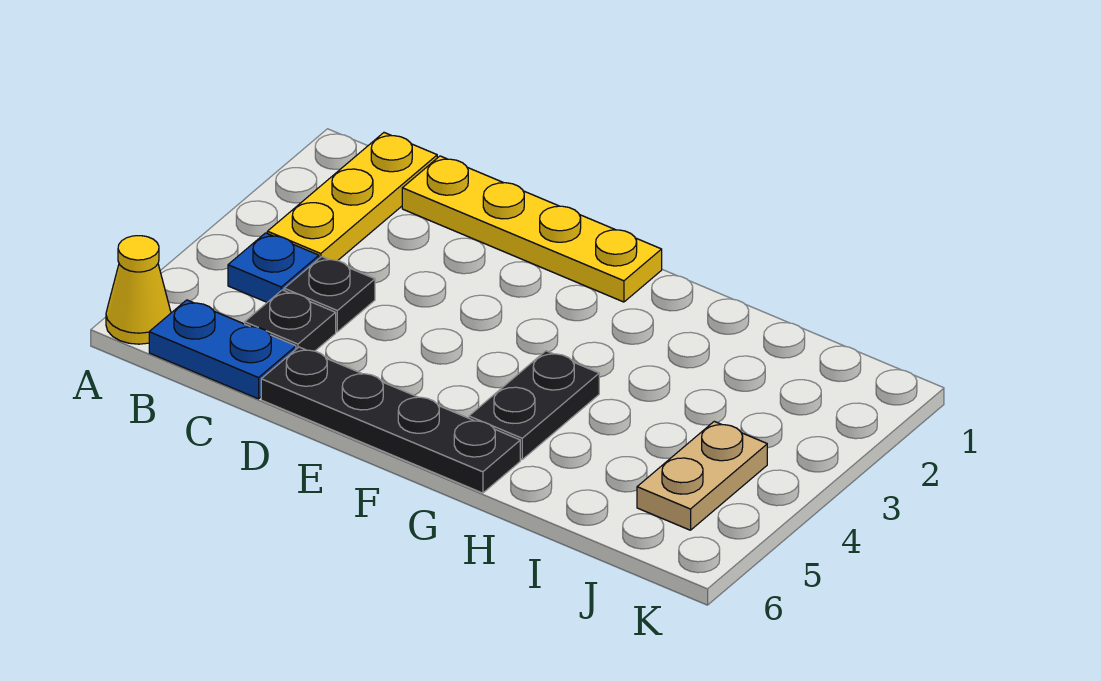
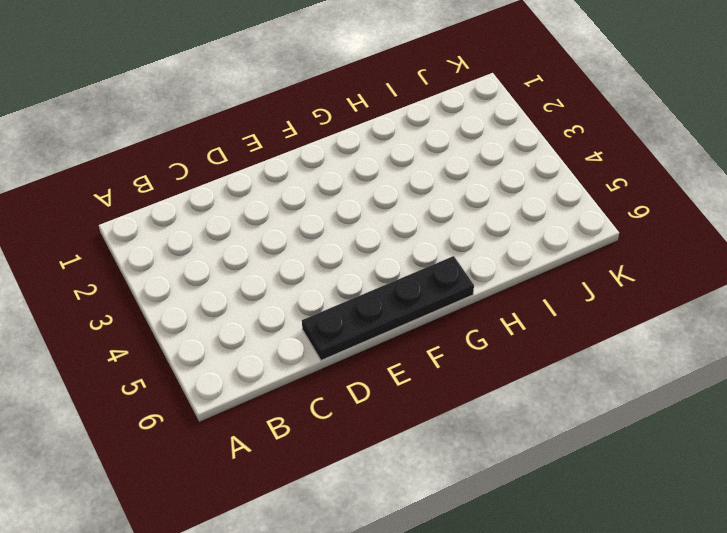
none -> yellow cone A6 level 1
none -> yellow plate B1:B3 level 1

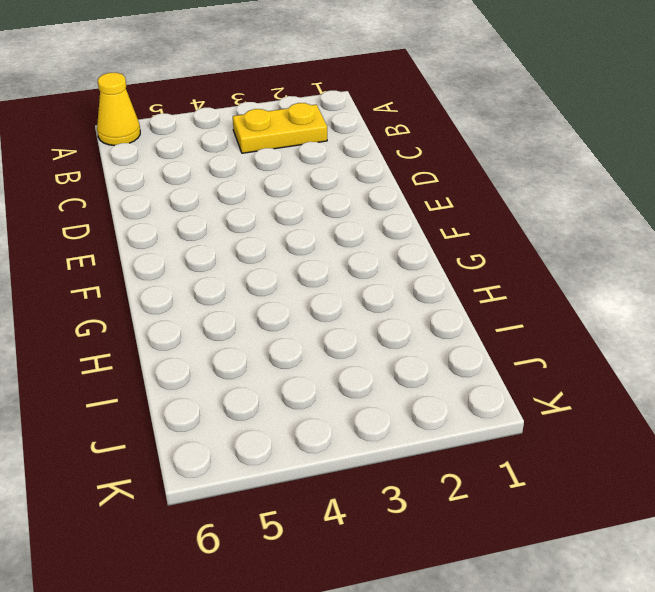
yellow plate B2:B3 level 1 -> yellow plate B1:B3 level 1
none -> blue plate B4 level 1
none -> blue plate B6:C6 level 1

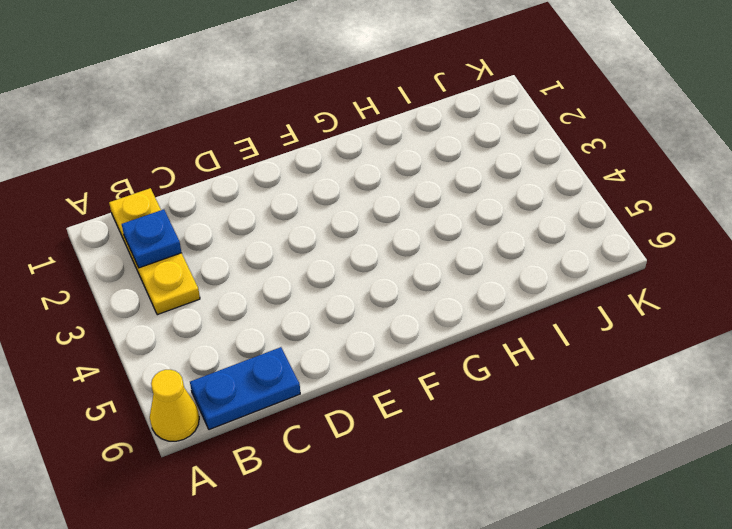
blue plate B2 level 2 -> blue plate B4 level 1
none -> yellow plate C1:F1 level 1
none -> black plate C4 level 1

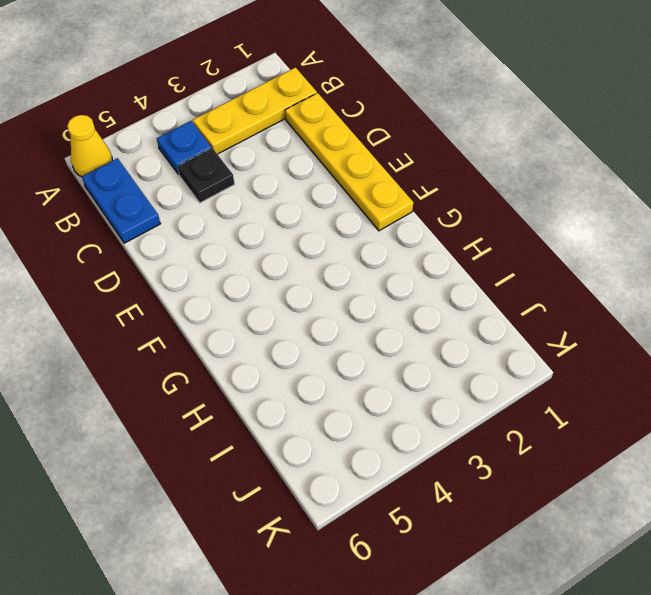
none -> black plate C5 level 1
none -> black plate D6:G6 level 1

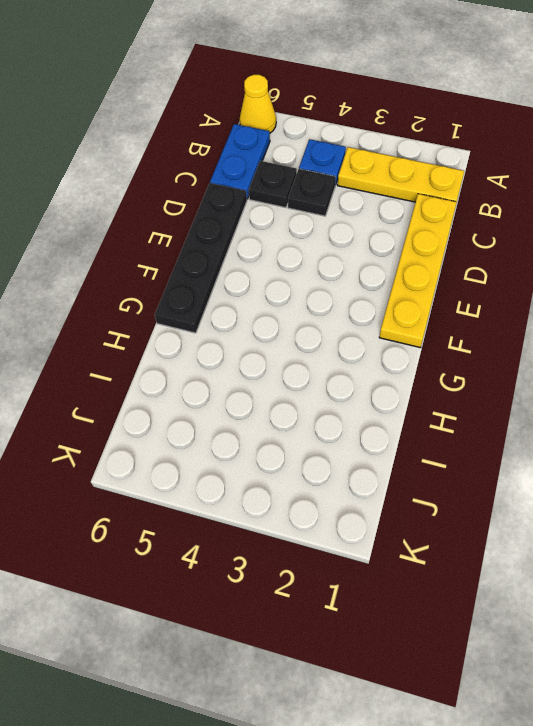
none -> black plate G4:G5 level 1
none -> tan plate J4:J5 level 1

